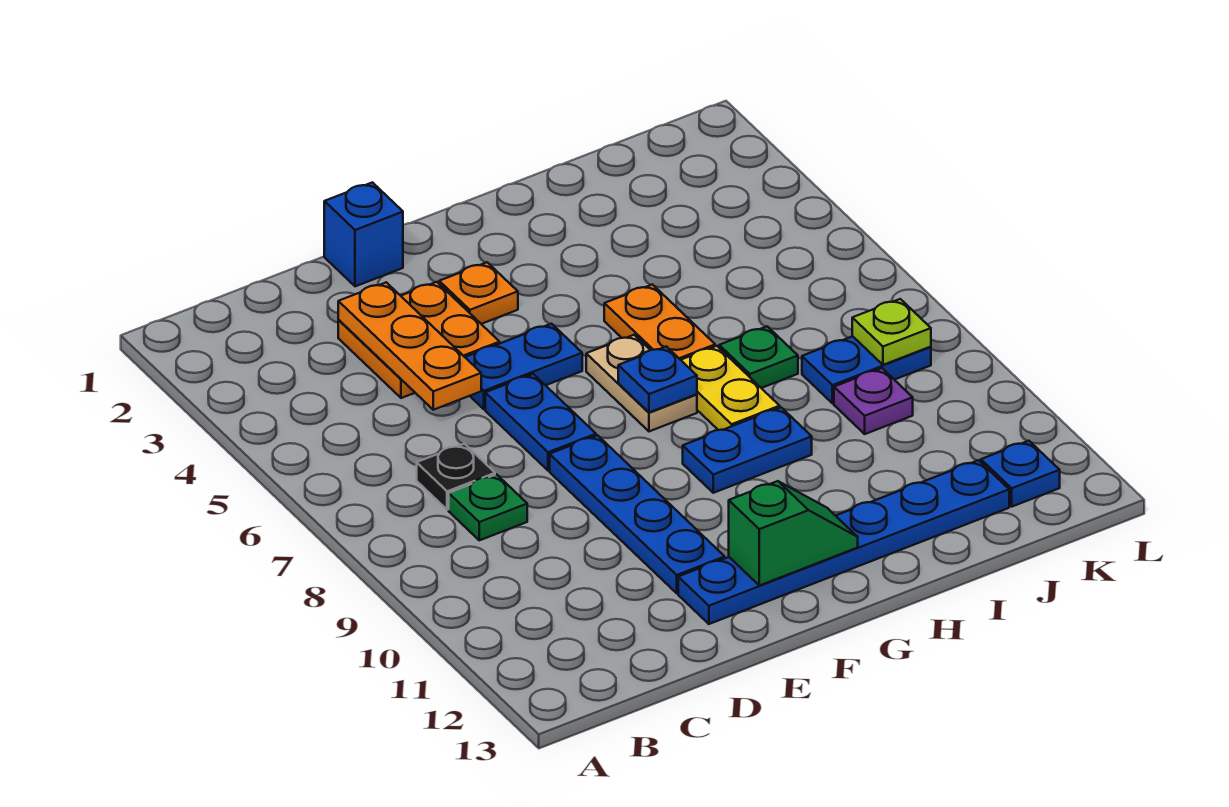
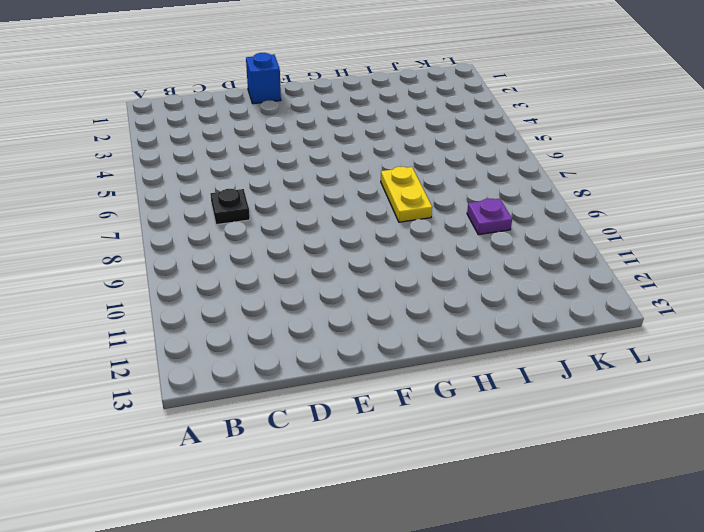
none -> green plate C8 level 1
none -> orange plate D3:E4 level 1
none -> blue plate E5:F5 level 1

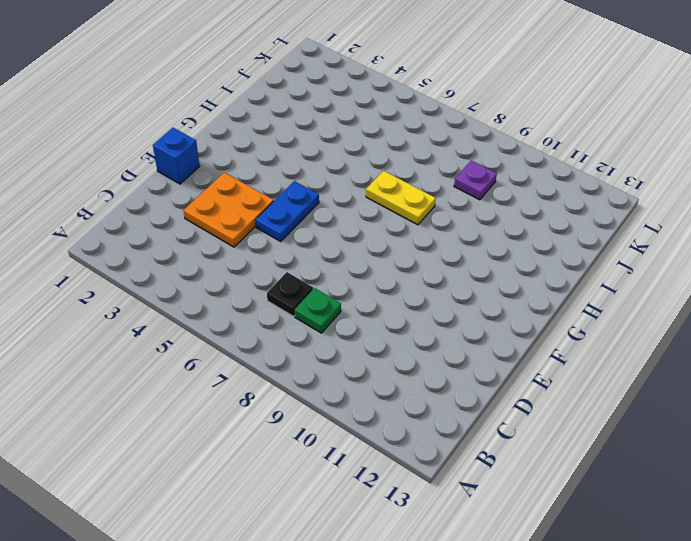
none -> blue plate E6:E7 level 1
none -> blue plate E8:E11 level 1
none -> blue plate E12:J12 level 1

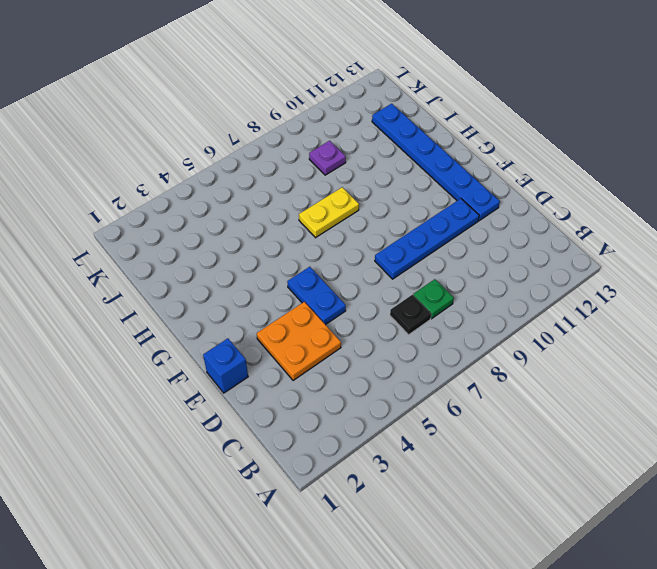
none -> blue plate E6:E7 level 1
none -> orange plate F3 level 1
none -> tan plate G6:G7 level 1

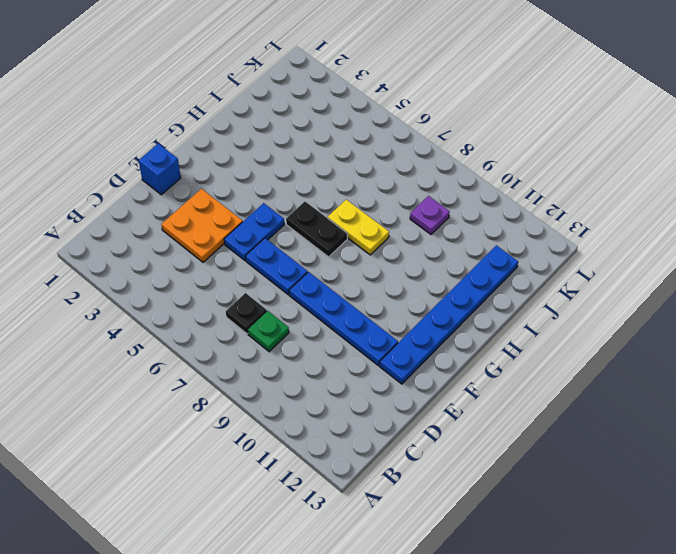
black plate G6:G7 level 1 -> tan plate G6:G7 level 1
none -> orange plate F3 level 1
none -> blue plate G9:H9 level 1
none -> orange plate H5:H6 level 1

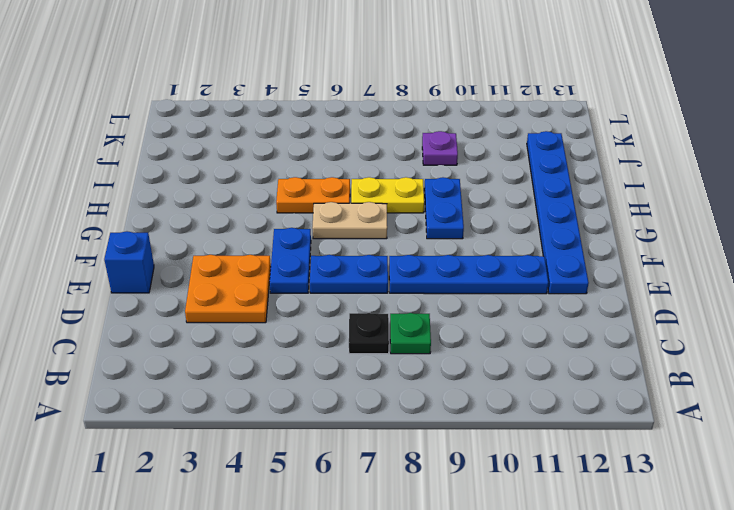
none -> orange plate F3 level 1
none -> green plate I7 level 1
none -> blue plate J8:K8 level 1

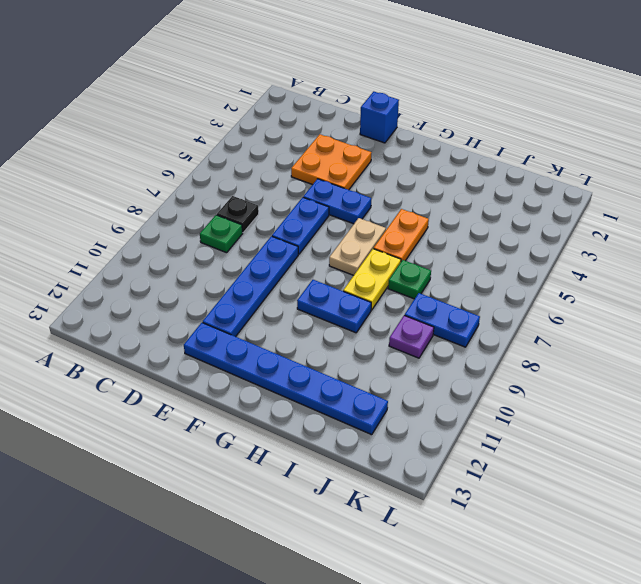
none -> orange plate F3 level 1
none -> blue plate K12 level 1
none -> orange plate D3:D5 level 2

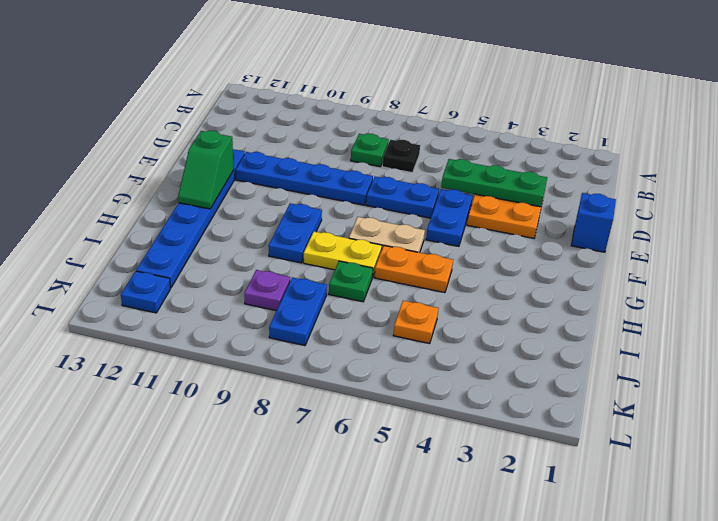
green plate D3:D5 level 2 -> orange plate D3:D5 level 2
orange plate J5 level 1 -> orange plate F3 level 1
none -> blue plate G7 level 2
none -> lime plate K8 level 2

